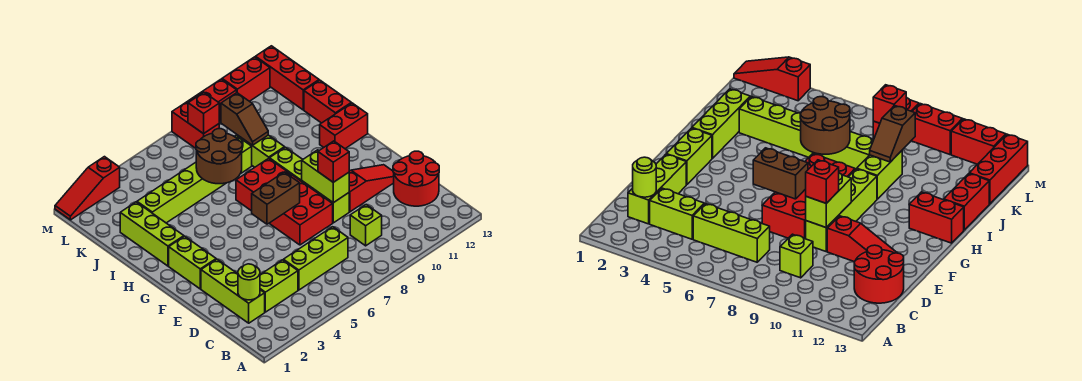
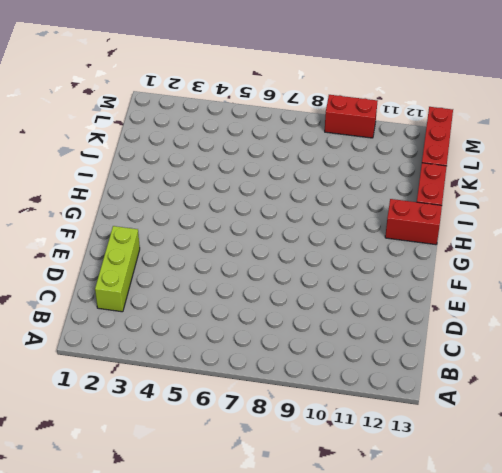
none -> lime brick C3:C4 level 1
none -> lime brick C5:C7 level 1
none -> lime brick C9 level 1

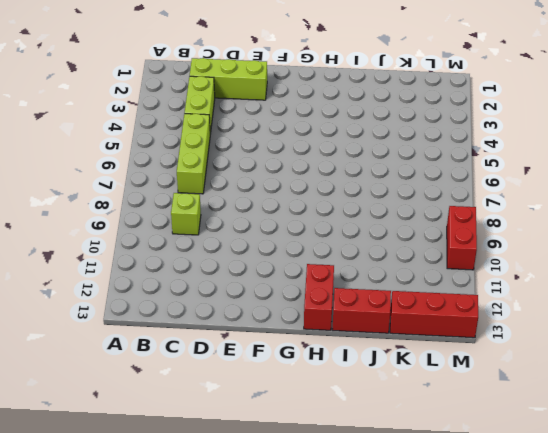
none -> red round brick C12:D13 level 1
none -> red brick E7:H8 level 1
none -> lime brick E9:H9 level 1

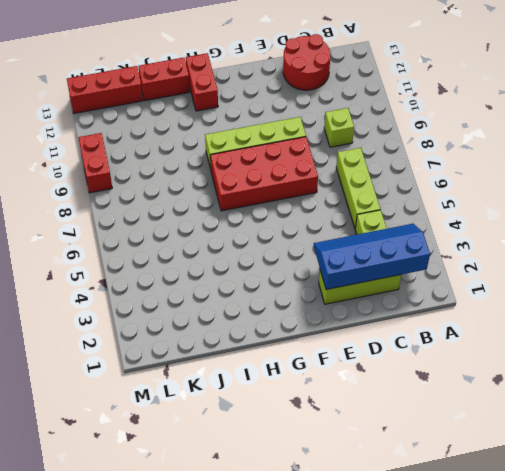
blue slope B2:E3 level 2 top 2 -> lime round brick C2 level 2
none -> red slope E10:E12 level 1 top 10
none -> lime brick F2:G2 level 1
none -> lime brick H2:J2 level 1

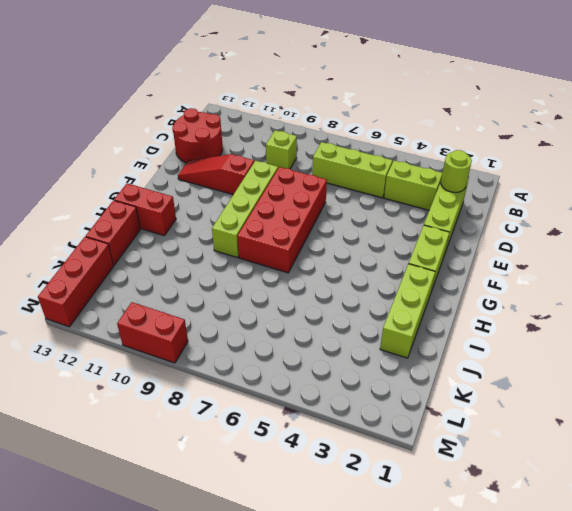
none -> lime brick I9:J9 level 1
none -> lime brick J3:J8 level 1
none -> red brick L8:M8 level 1

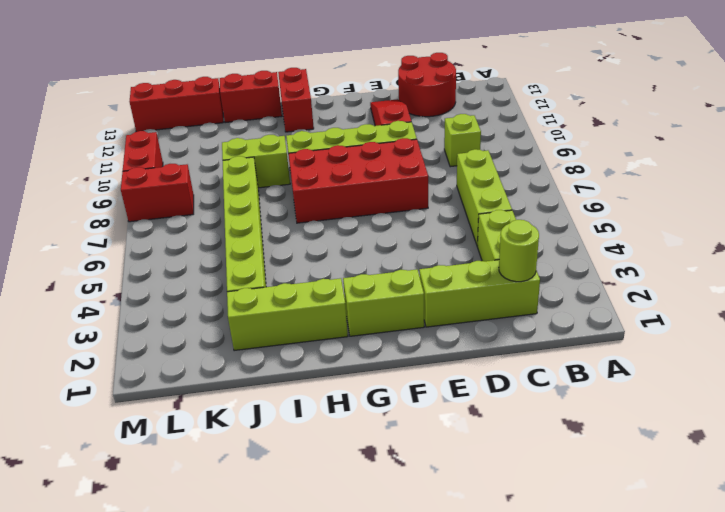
none -> red slope M1:M3 level 1 top 3
none -> red brick M11:M12 level 1
none -> lime brick E9:F9 level 2

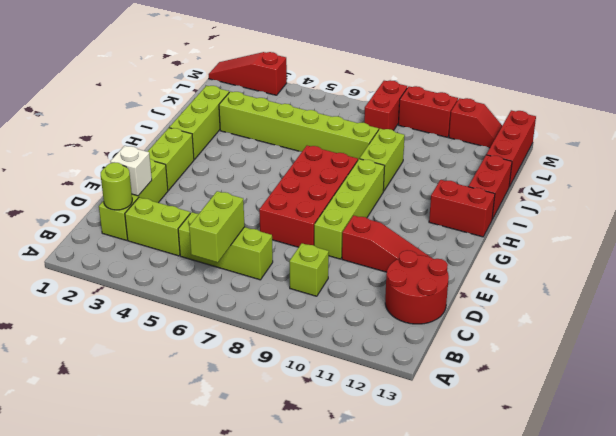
lime brick B6:C6 level 2 -> lime brick E9:F9 level 2
white brick D2 level 2 -> none
red slope M11:M12 level 1 top 11 -> red brick M11:M12 level 1
none -> brown brick F6:F7 level 2
none -> brown round brick I6:J7 level 2
none -> brown slope J9:K9 level 2 top K

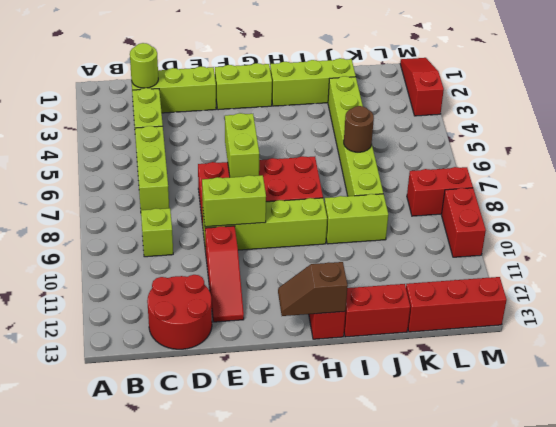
lime brick F6:F7 level 2 -> brown brick F6:F7 level 2
brown slope G13:H13 level 2 top H -> brown slope J9:K9 level 2 top K
brown round brick J6 level 2 -> brown round brick I6:J7 level 2
none -> red brick M11:M12 level 1
none -> red brick L8 level 2
none -> red brick E9 level 3

